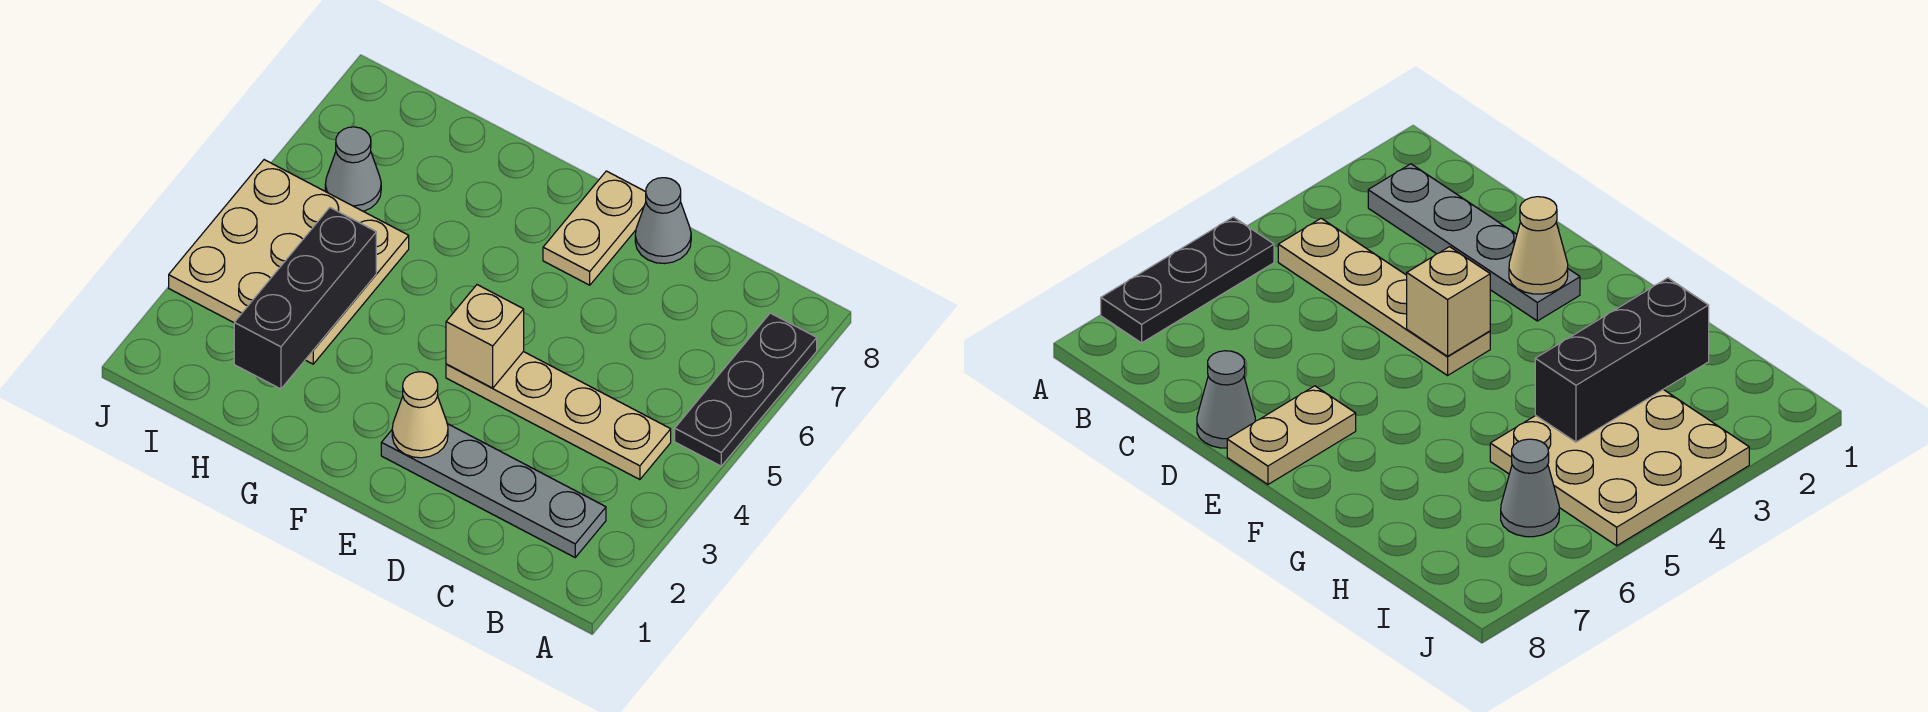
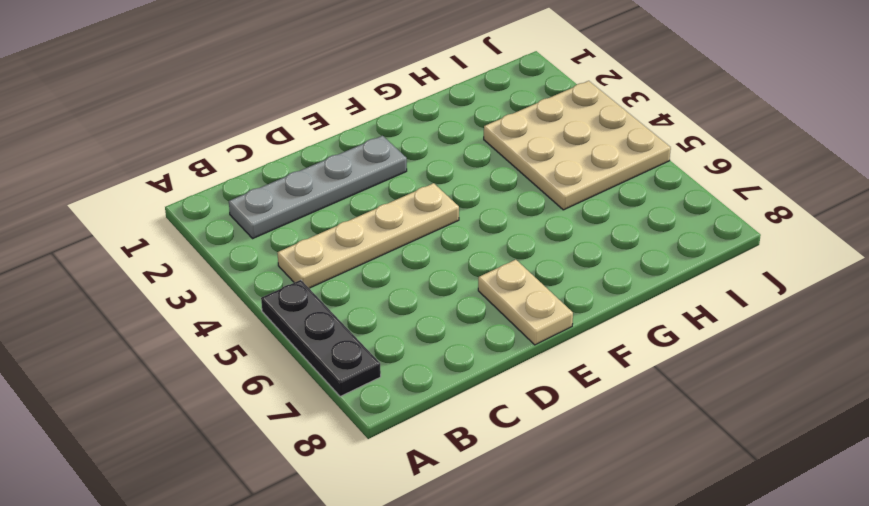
none -> grey cone D8 level 1
none -> grey cone I6 level 1

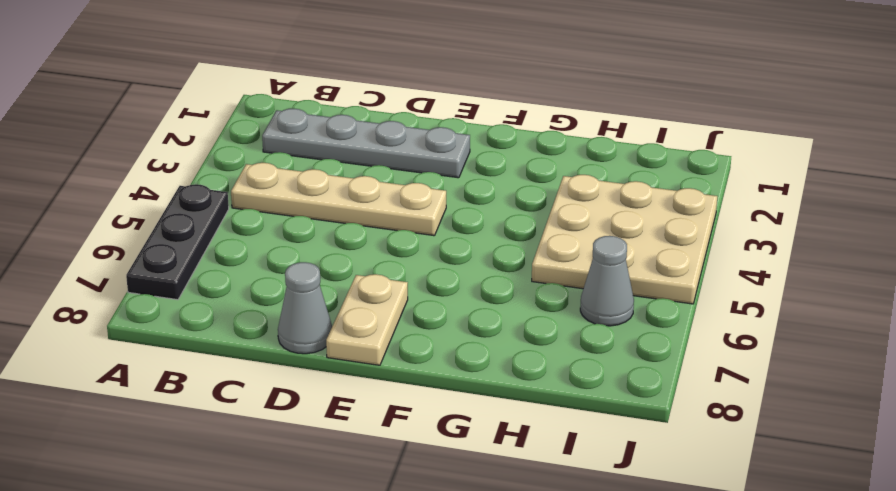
none -> tan cone E2 level 2
none -> tan brick E4 level 2

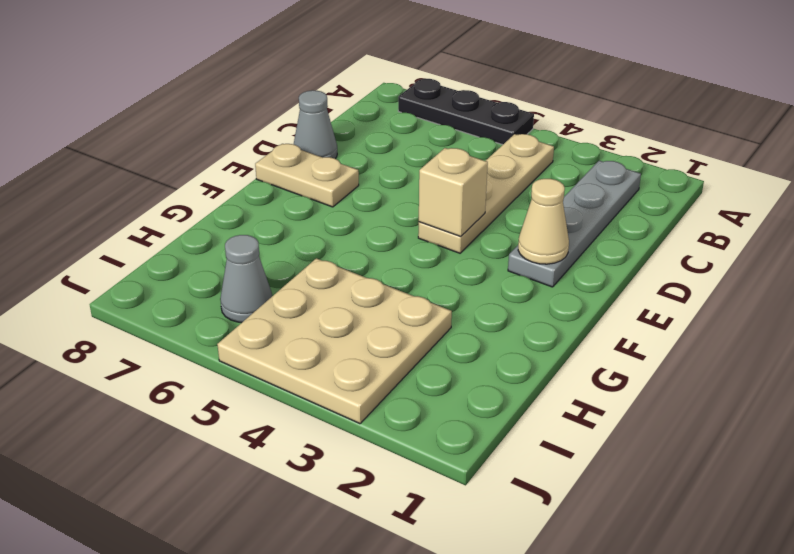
none -> black brick H2:H4 level 2

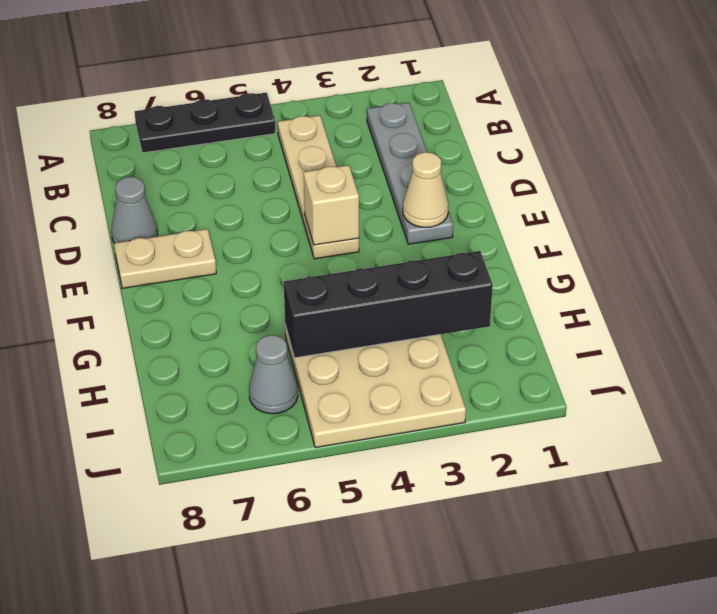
black brick H2:H5 level 2 -> black brick H2:H4 level 2

